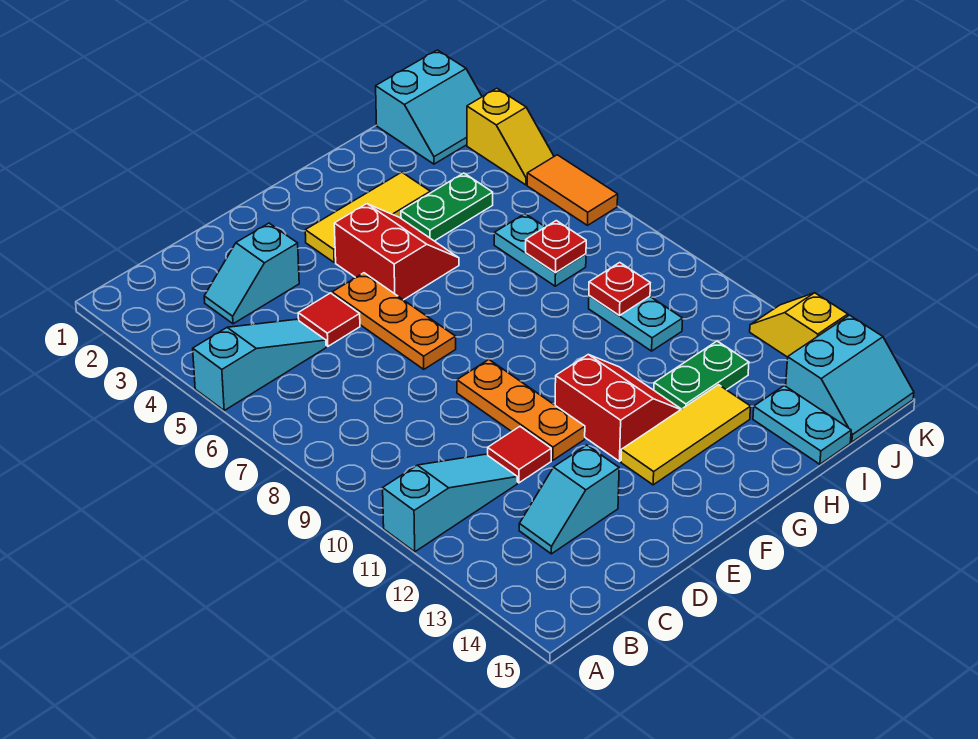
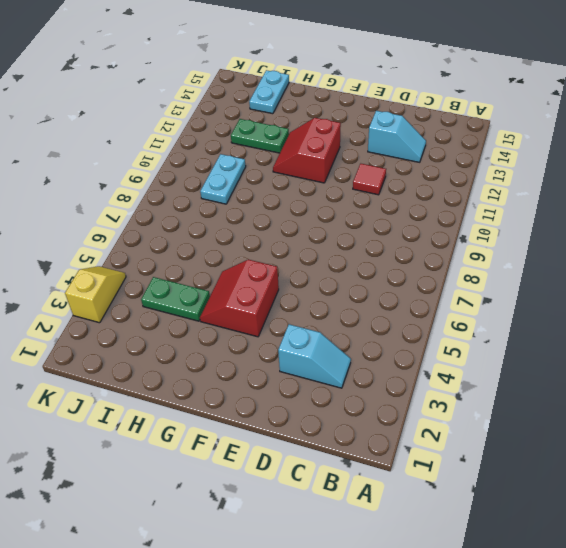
none -> cyan slope A5:C5 level 1 top A
none -> cyan slope A11:C11 level 1 top A
none -> red tile D5 level 1

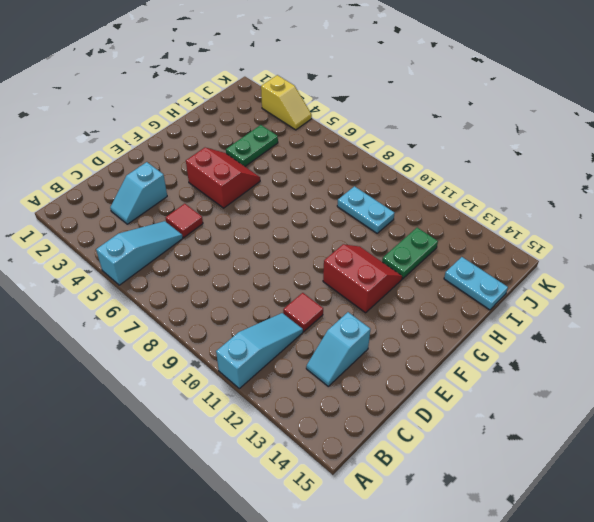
none -> orange plate E5:E7 level 1
none -> orange plate E9:E11 level 1
none -> yellow tile F3:H3 level 1

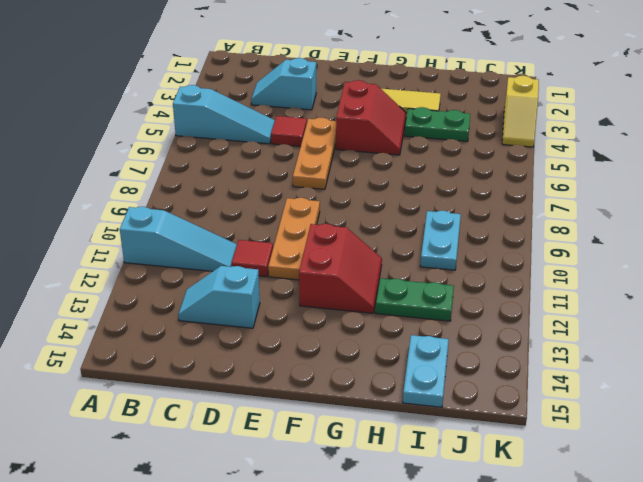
none -> yellow tile F13:H13 level 1
none -> cyan plate I6:I7 level 1
none -> cyan slope J1:K2 level 1 top 1

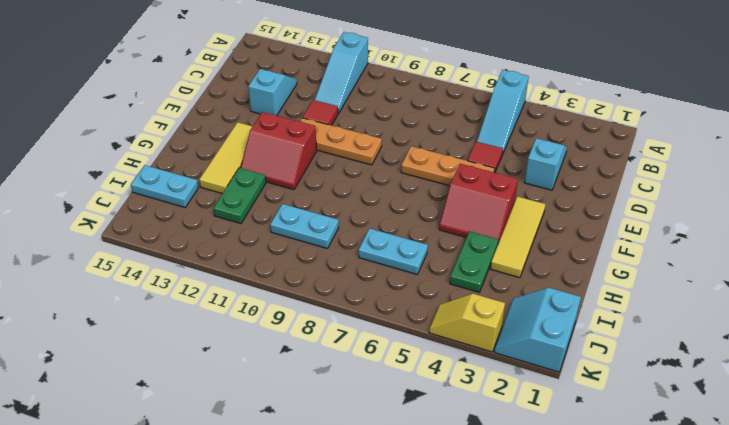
none -> cyan slope J14:K15 level 1 top 14
none -> orange tile K5:K6 level 1
none -> yellow slope K12:K13 level 1 top 13

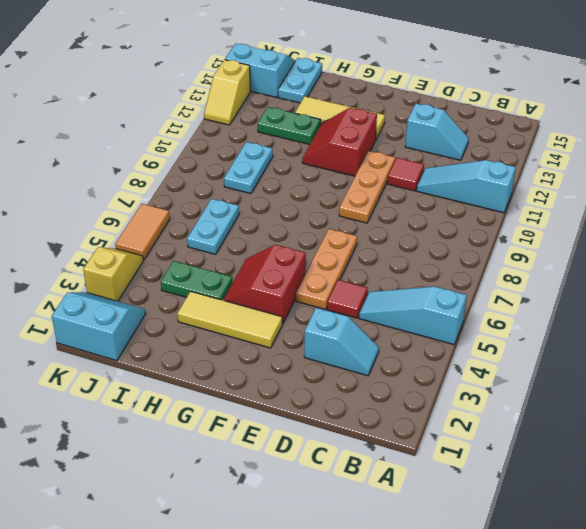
none -> red plate I7 level 2
none -> red plate I9 level 2

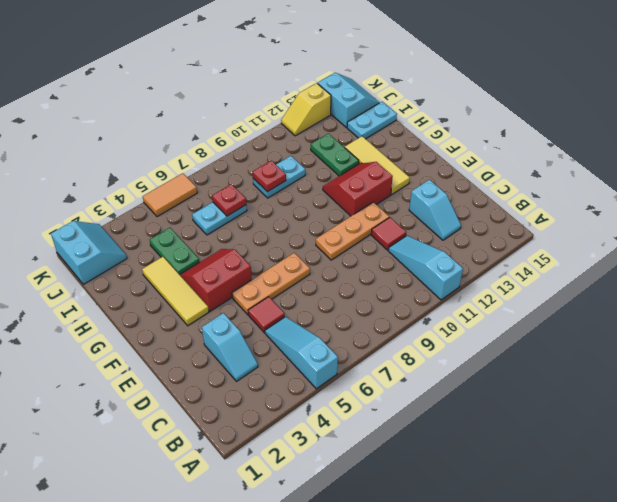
none -> yellow slope K3:K4 level 1 top 3

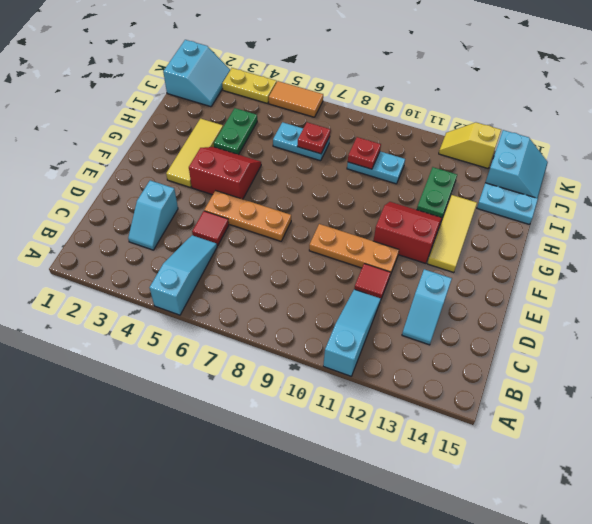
yellow plate K3:K4 level 1 -> yellow slope K3:K4 level 1 top 3

